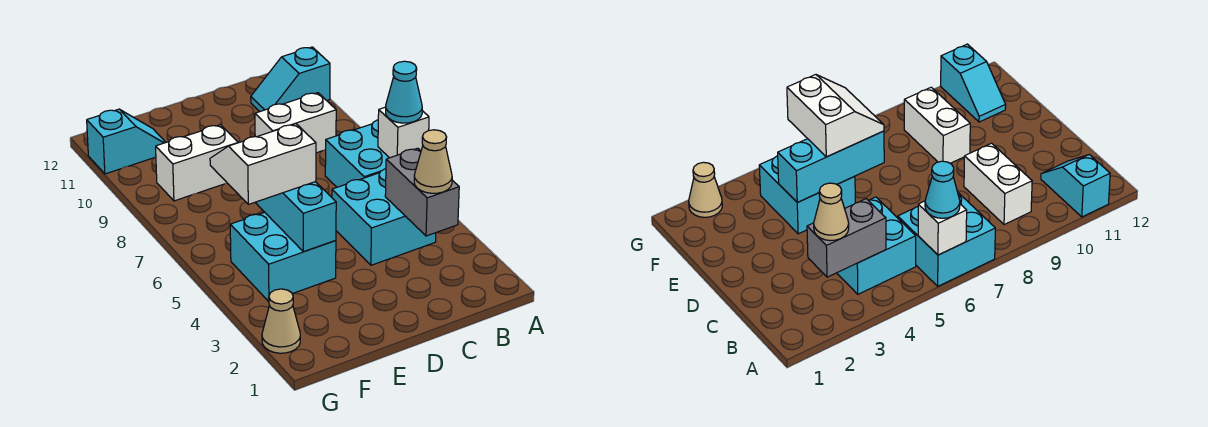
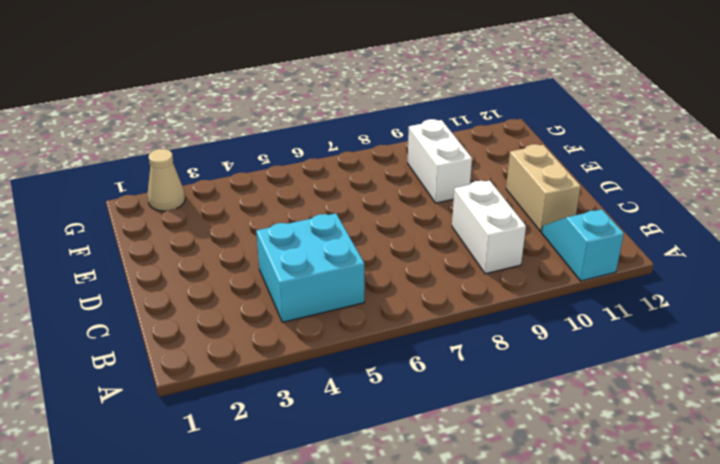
tan brick C11:D11 level 1 -> none
none -> cyan brick A6:B7 level 1
none -> cyan brick E4:F5 level 1
none -> cyan slope F11:G11 level 1 top G

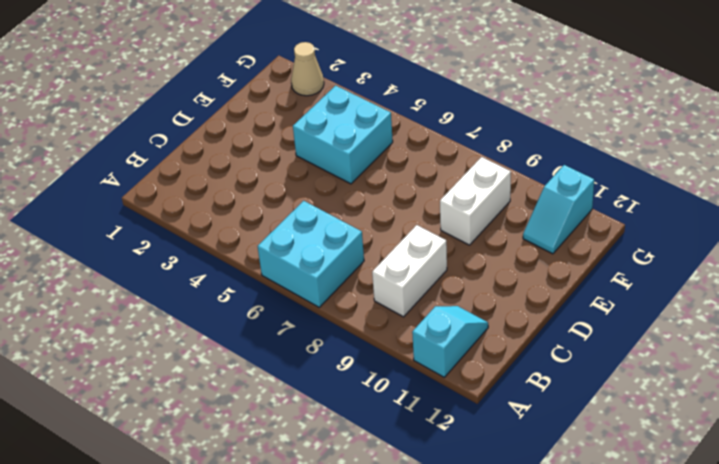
none -> cyan brick B4:C5 level 1
none -> white brick A6 level 2
none -> grey brick B3:B4 level 2

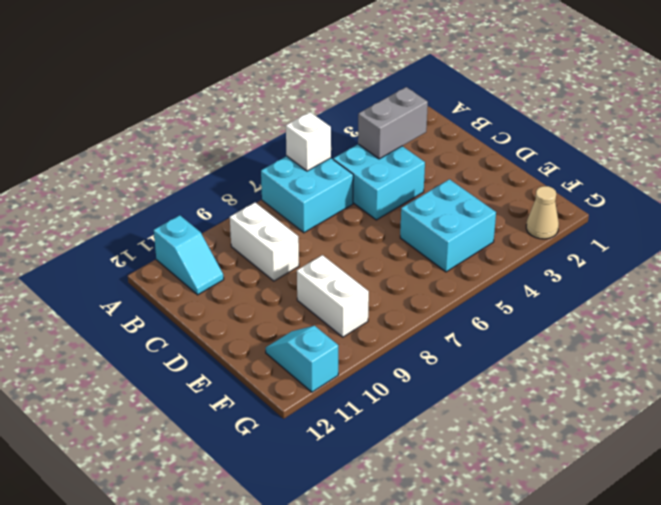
none -> cyan brick E4:E6 level 2
none -> cyan cone A6 level 3
none -> tan cone B3 level 3

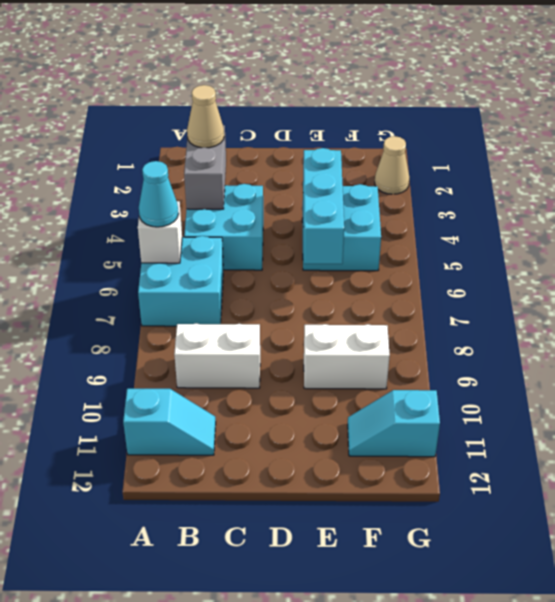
none -> white slope E5:F6 level 3 top 5

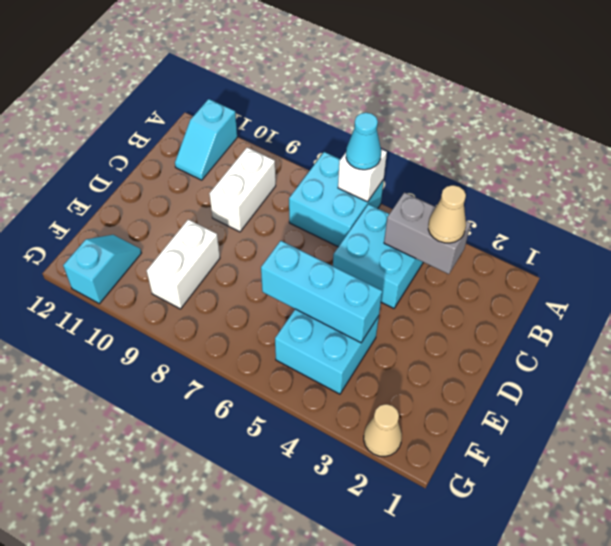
none -> white slope E5:F6 level 3 top 5

